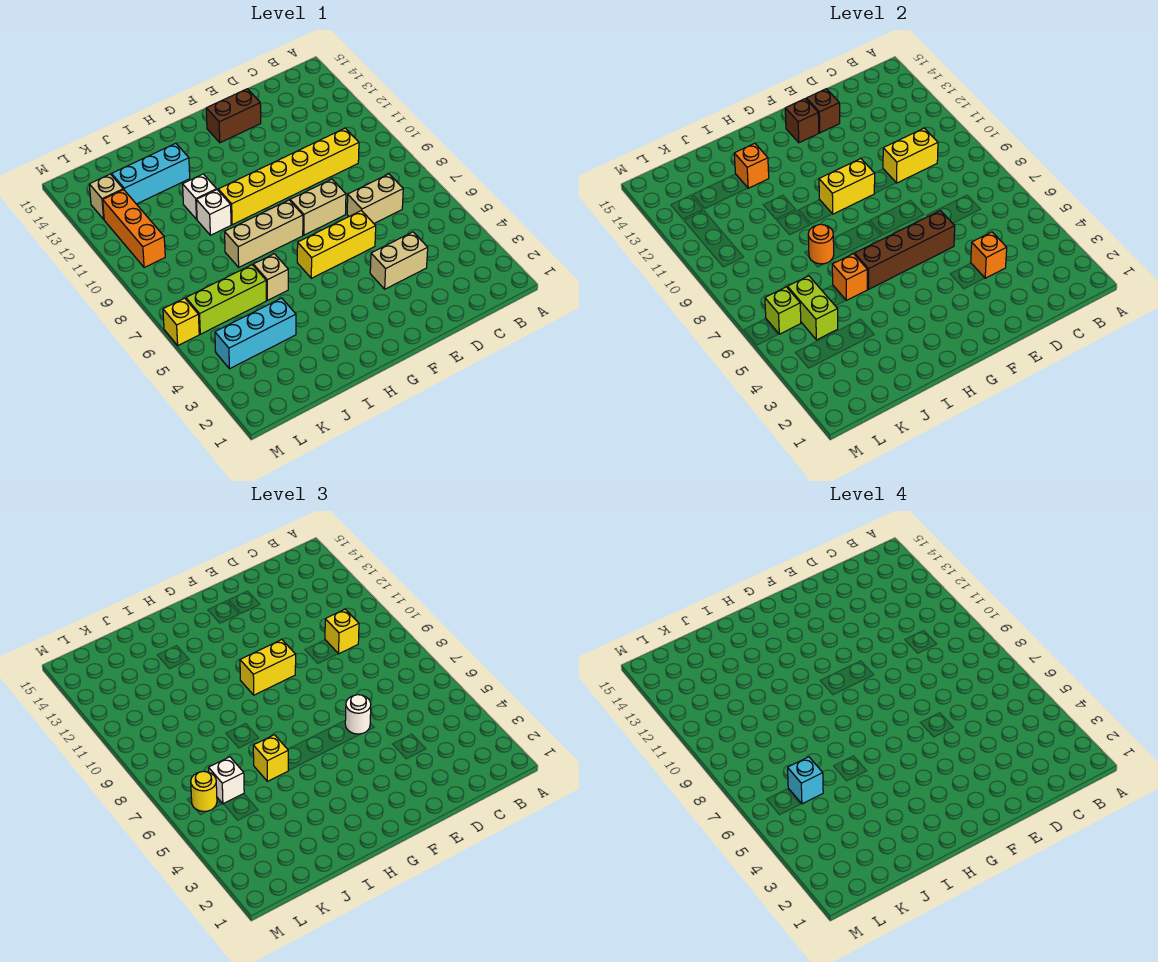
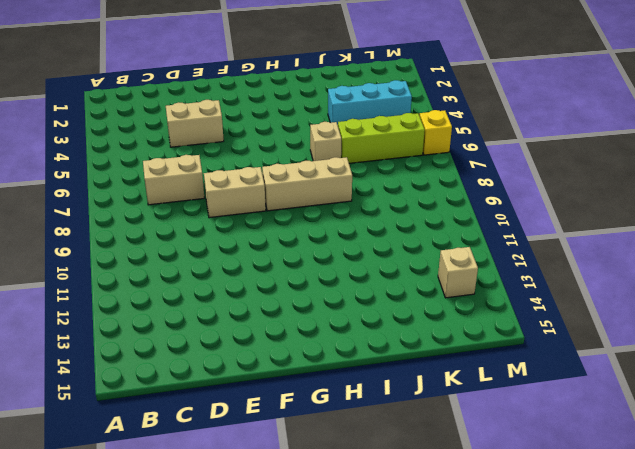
none -> yellow brick C10:H10 level 1
none -> yellow brick E6:G6 level 1
none -> brown brick E14:F14 level 1
none -> white brick I10 level 1

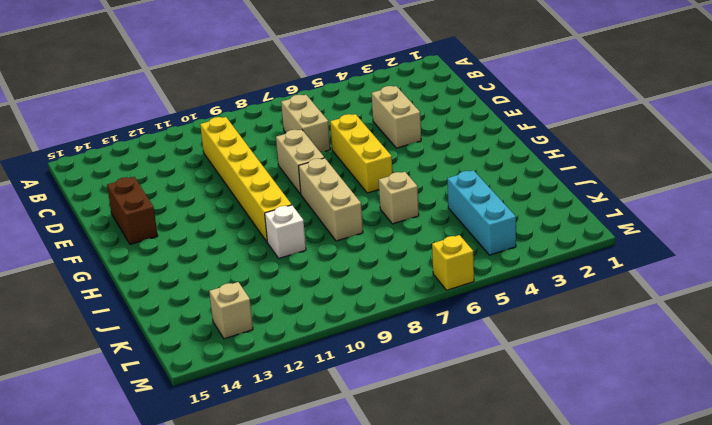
none -> white brick I11 level 1
none -> cyan brick I13:K13 level 1
none -> lime brick J6:L6 level 1
none -> orange brick L10:L12 level 1

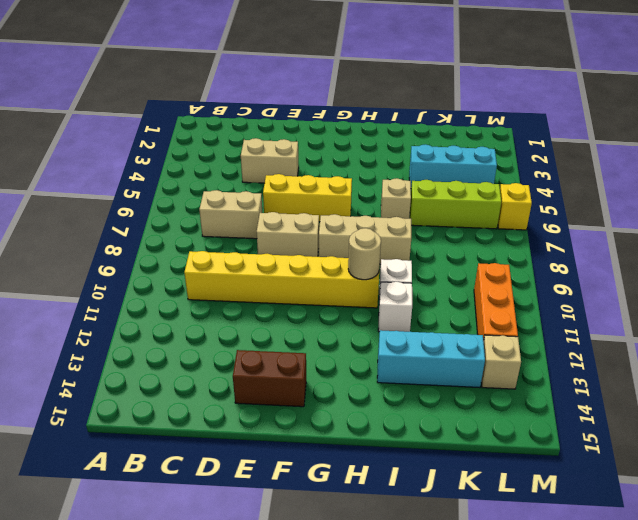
tan round brick H10 level 2 -> none
none -> yellow brick C10:D10 level 2
none -> orange brick D4 level 2
none -> brown brick E6:H6 level 2
none -> brown brick E14 level 2

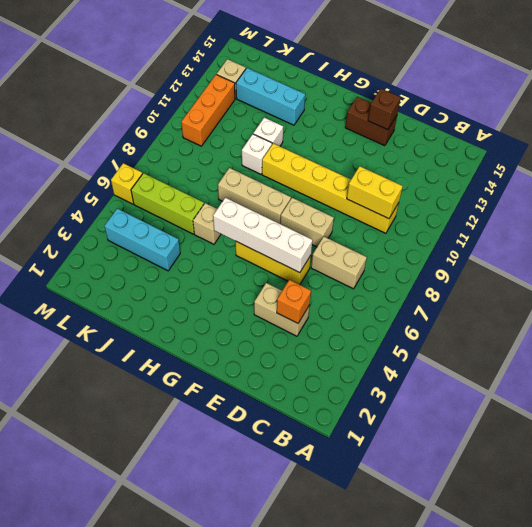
white brick E6:H6 level 2 -> brown brick E6:H6 level 2
none -> yellow brick F10:G10 level 2
none -> brown brick F14 level 2
none -> orange brick I6 level 2
none -> orange round brick I8 level 2

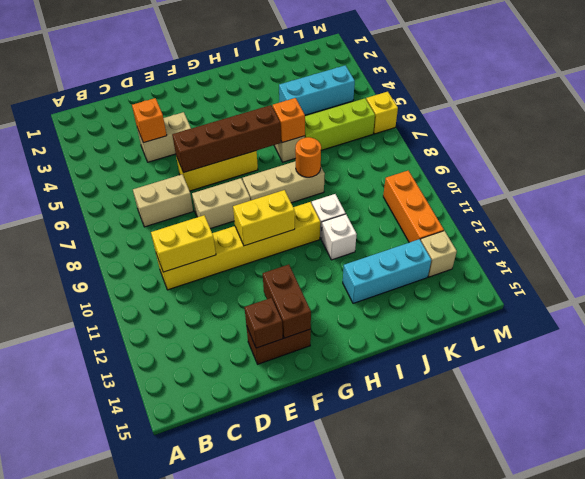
brown brick F13:F14 level 2 -> brown brick F14 level 2
none -> orange brick I13 level 2
none -> lime brick K5:K6 level 2
none -> lime brick L6 level 2
none -> yellow brick C10 level 3

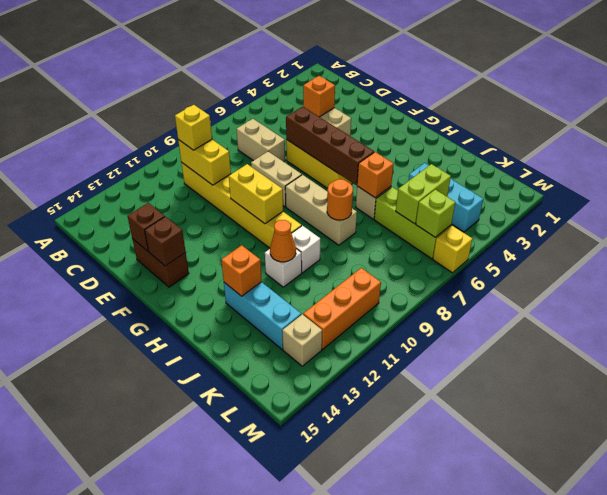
orange cone I11 level 2 -> none
none -> white round brick E6 level 3
none -> yellow brick F10:G10 level 3
none -> yellow brick I6 level 3
none -> white brick K6 level 3

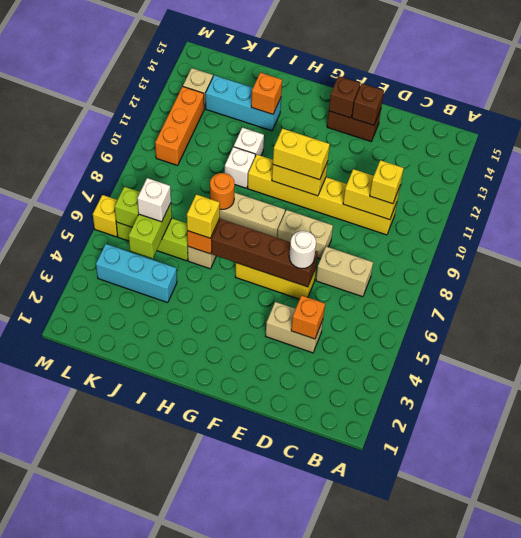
none -> yellow round brick L6 level 3
none -> cyan brick K6 level 4

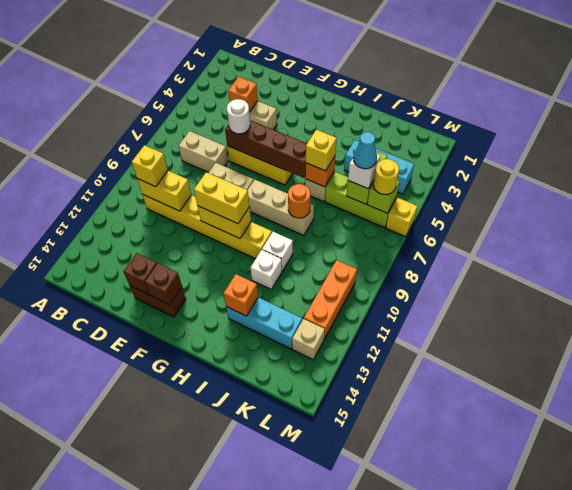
cyan cone K6 level 4 -> cyan brick K6 level 4

